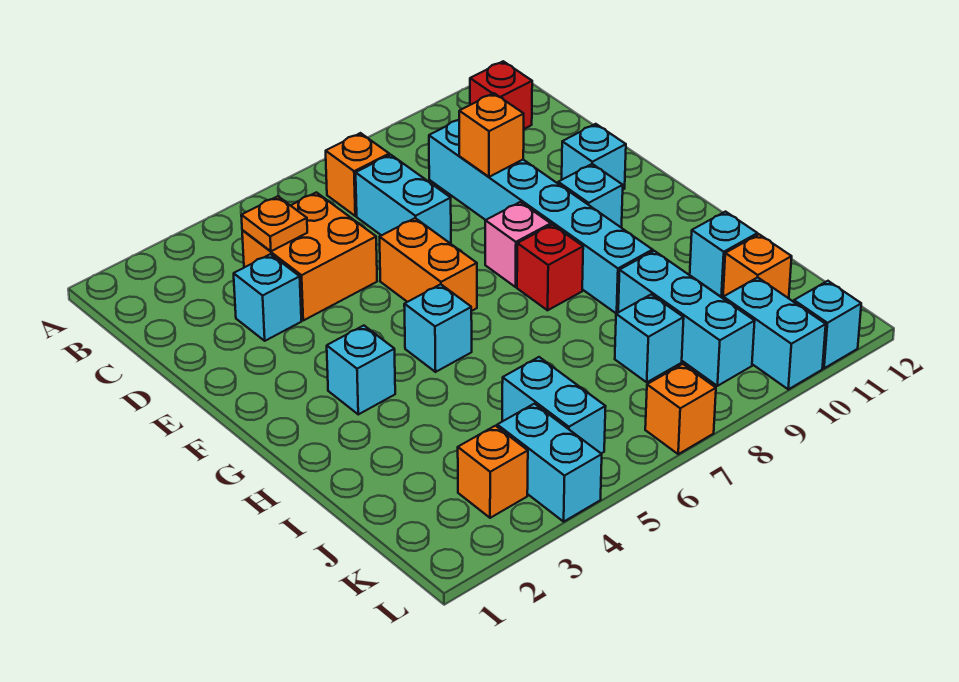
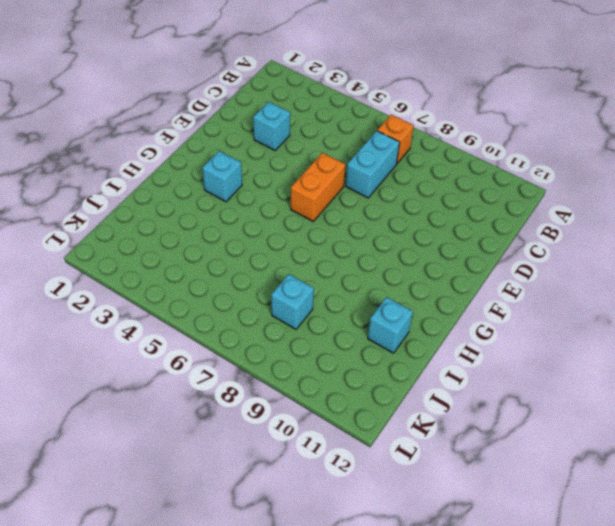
none -> red brick B11 level 1
none -> orange brick C4:D5 level 1
none -> cyan brick C9:H9 level 1

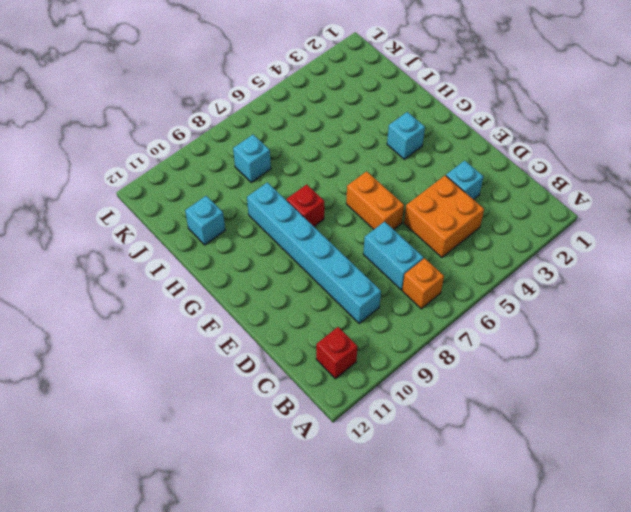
none -> cyan brick E11 level 1
none -> pink brick F8 level 1
none -> cyan brick F10 level 1

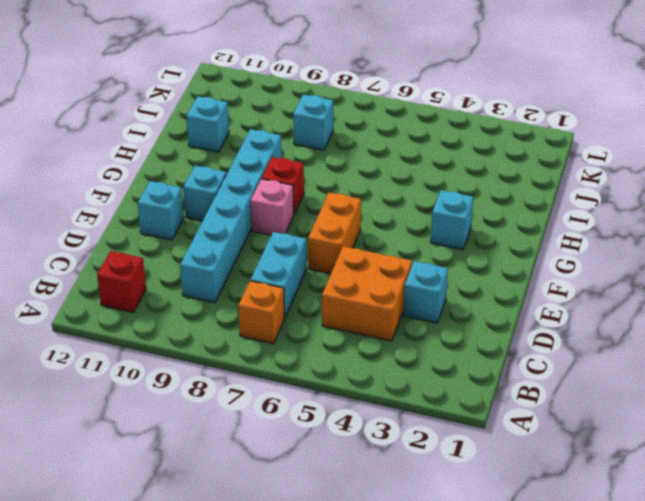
none -> cyan brick G5 level 1
none -> cyan brick I9:K9 level 1
none -> cyan brick J5:K5 level 1

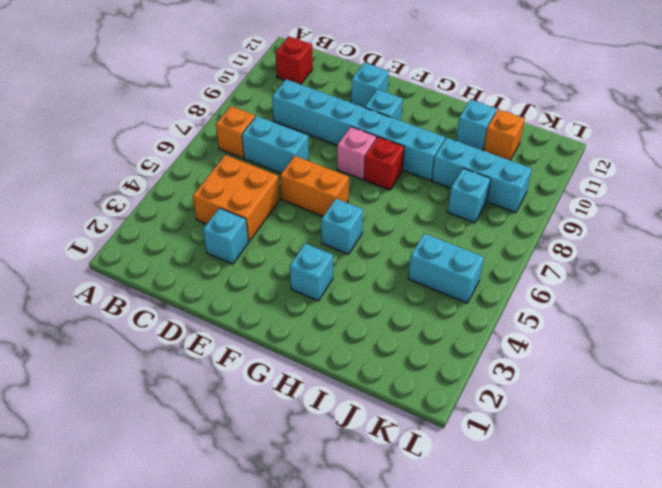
none -> orange brick K3 level 1
none -> cyan brick K4:L4 level 1
none -> cyan brick K10:L10 level 1

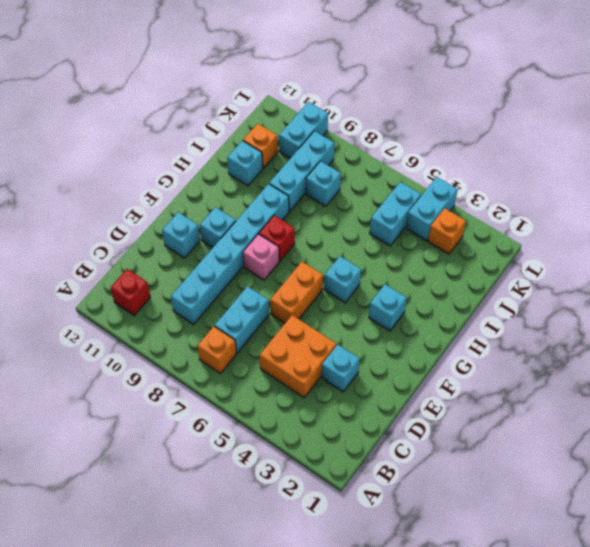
none -> orange brick L7 level 1
none -> cyan brick L11 level 1
none -> orange plate C4 level 2

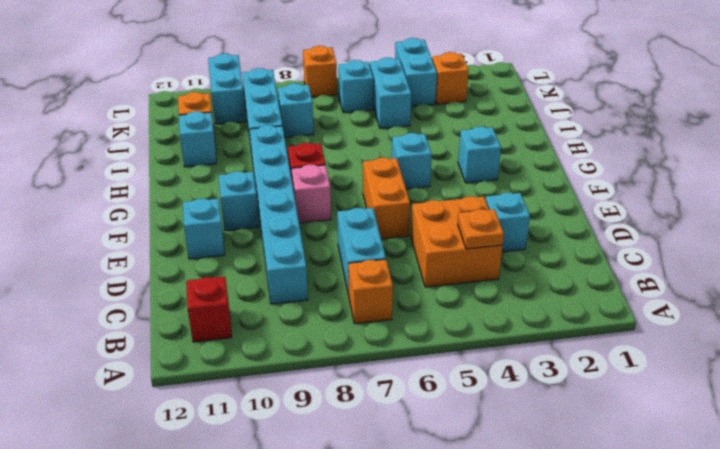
cyan brick K6 level 1 -> cyan brick L11 level 1
none -> orange brick D9 level 2

